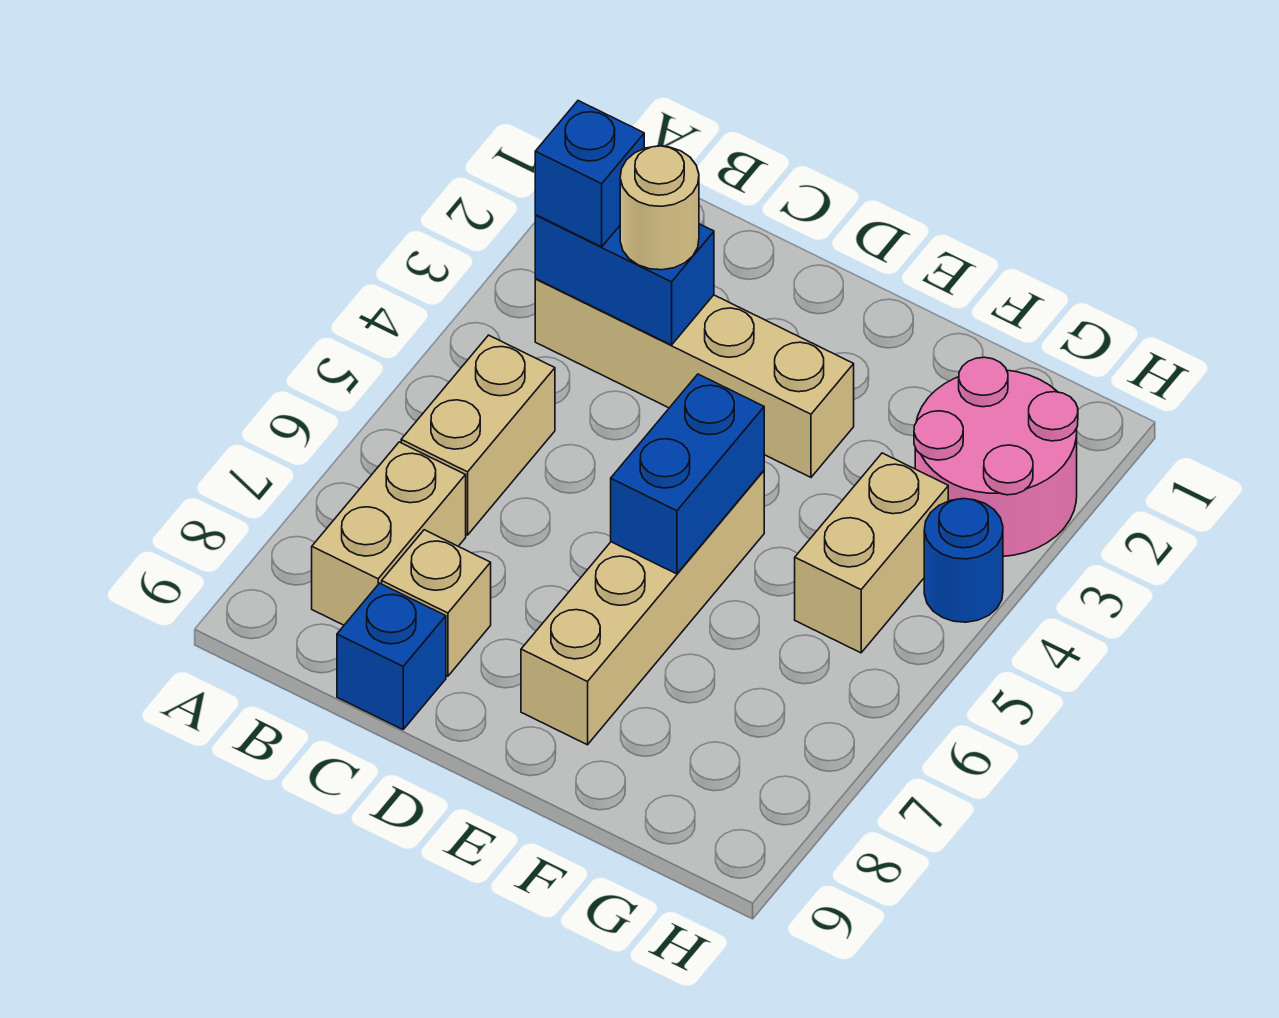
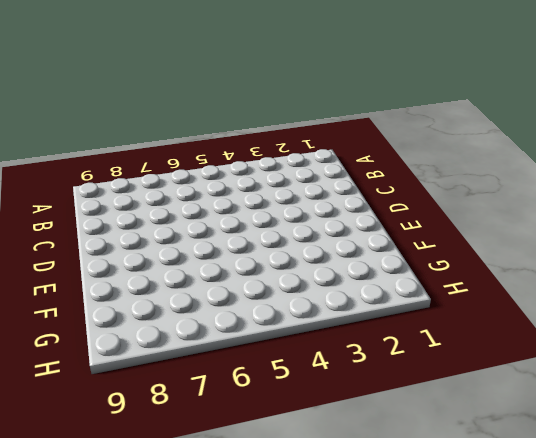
none -> tan brick B3:E3 level 1
none -> tan brick B5:B6 level 1
none -> tan brick B7:B8 level 1

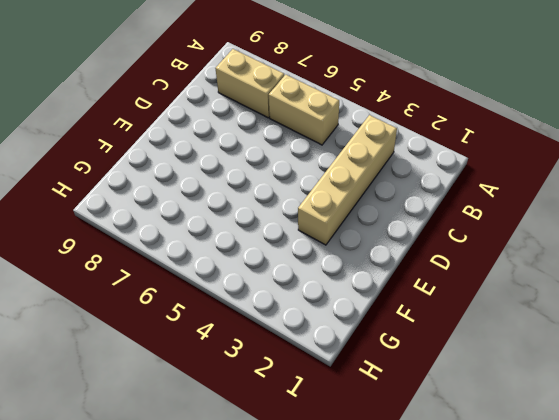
none -> tan brick C8 level 1
none -> blue brick C9 level 1
none -> tan brick E5:E8 level 1

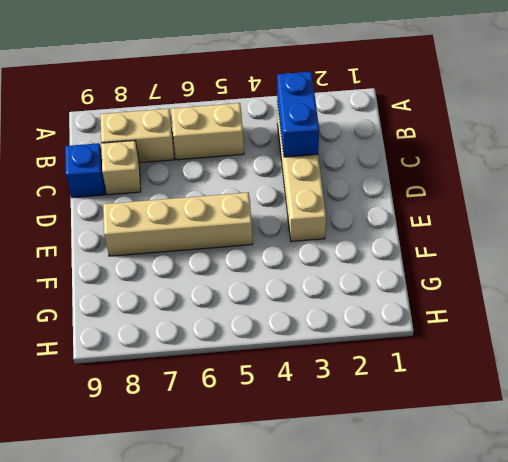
none -> pink round brick G2:H3 level 1
none -> tan brick G4:G5 level 1
none -> blue round brick H4 level 1

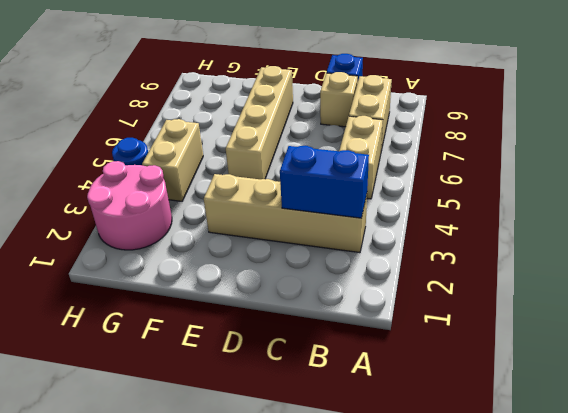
none -> blue brick E5:E6 level 2
none -> blue brick B3 level 3
none -> tan round brick C3 level 3

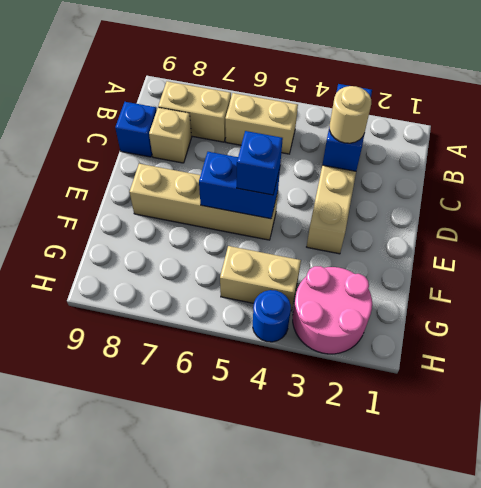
blue brick E5 level 3 -> blue brick B3 level 3

